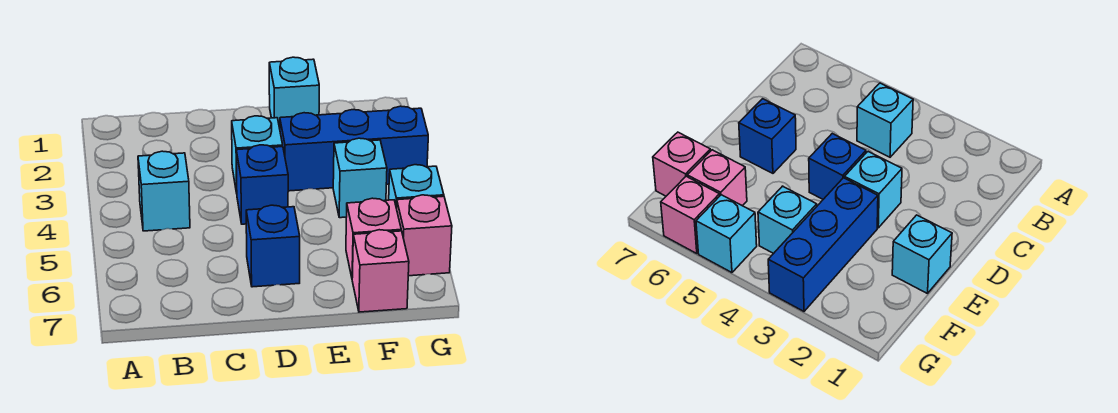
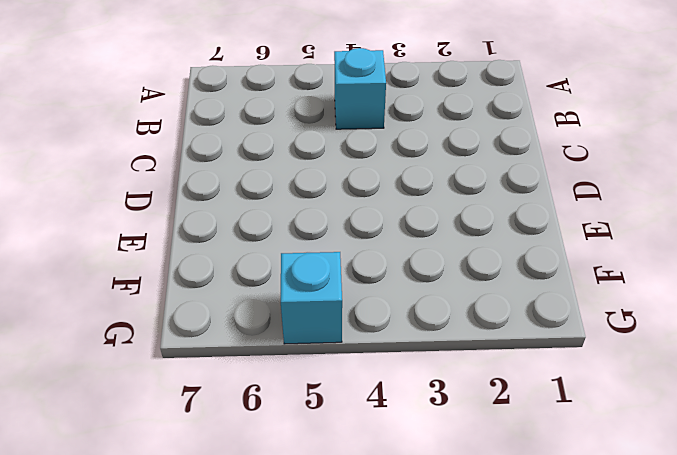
none -> cyan brick D3 level 1
none -> blue brick D4 level 1

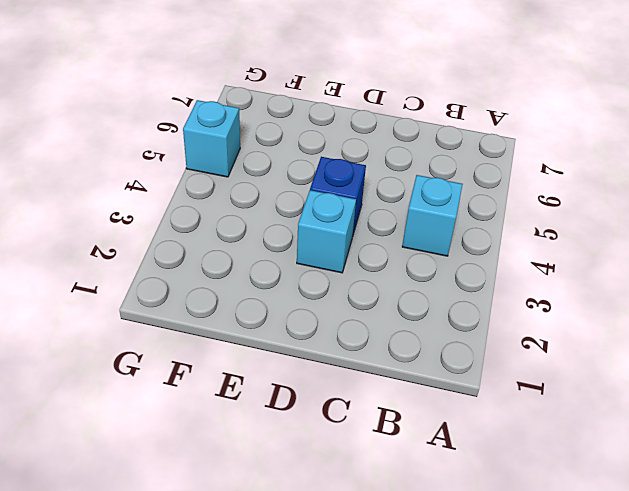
none -> blue brick D6 level 1
none -> cyan brick E1 level 1

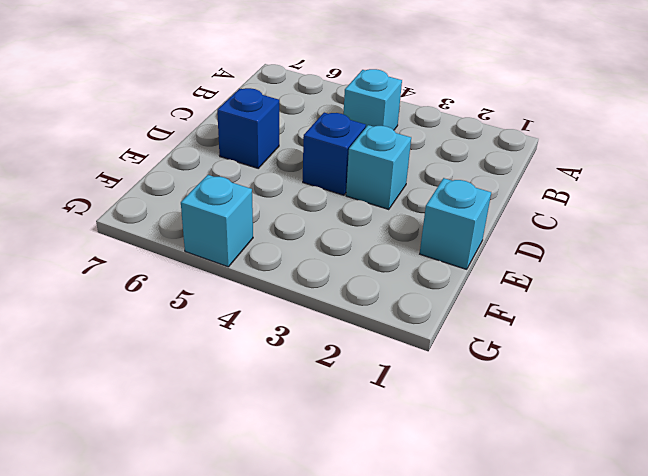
none -> blue brick E3:G3 level 1
none -> cyan brick F4 level 1

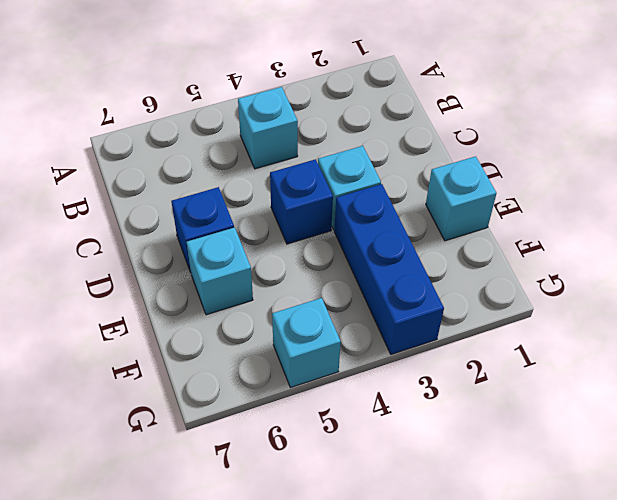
cyan brick E6 level 1 -> cyan brick F4 level 1
none -> pink brick F6 level 1
none -> pink brick F7 level 1

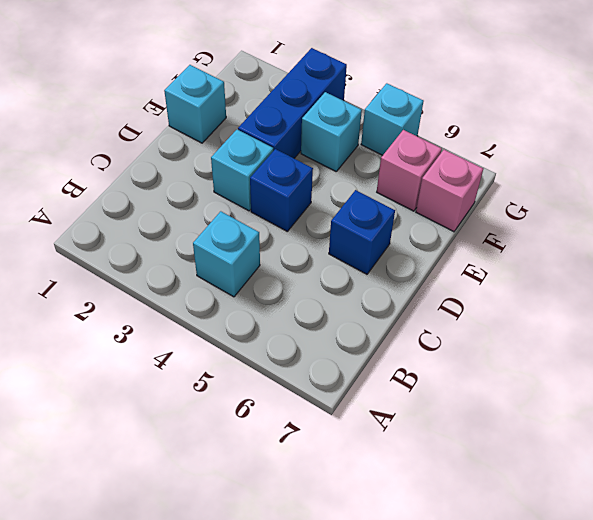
none -> pink brick G6 level 1

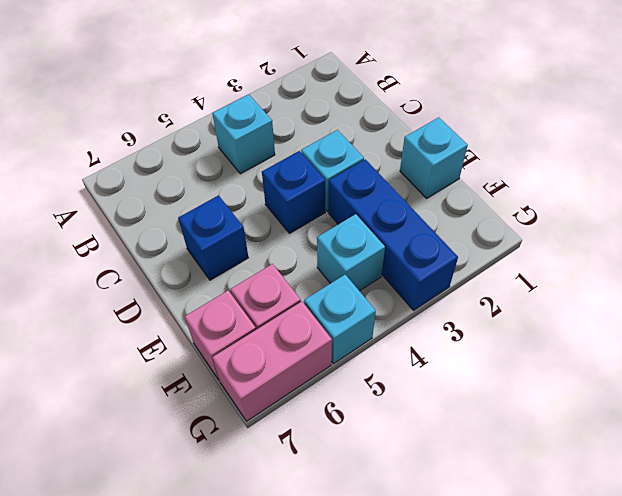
pink brick G6:G7 level 1 -> pink brick G6 level 1

